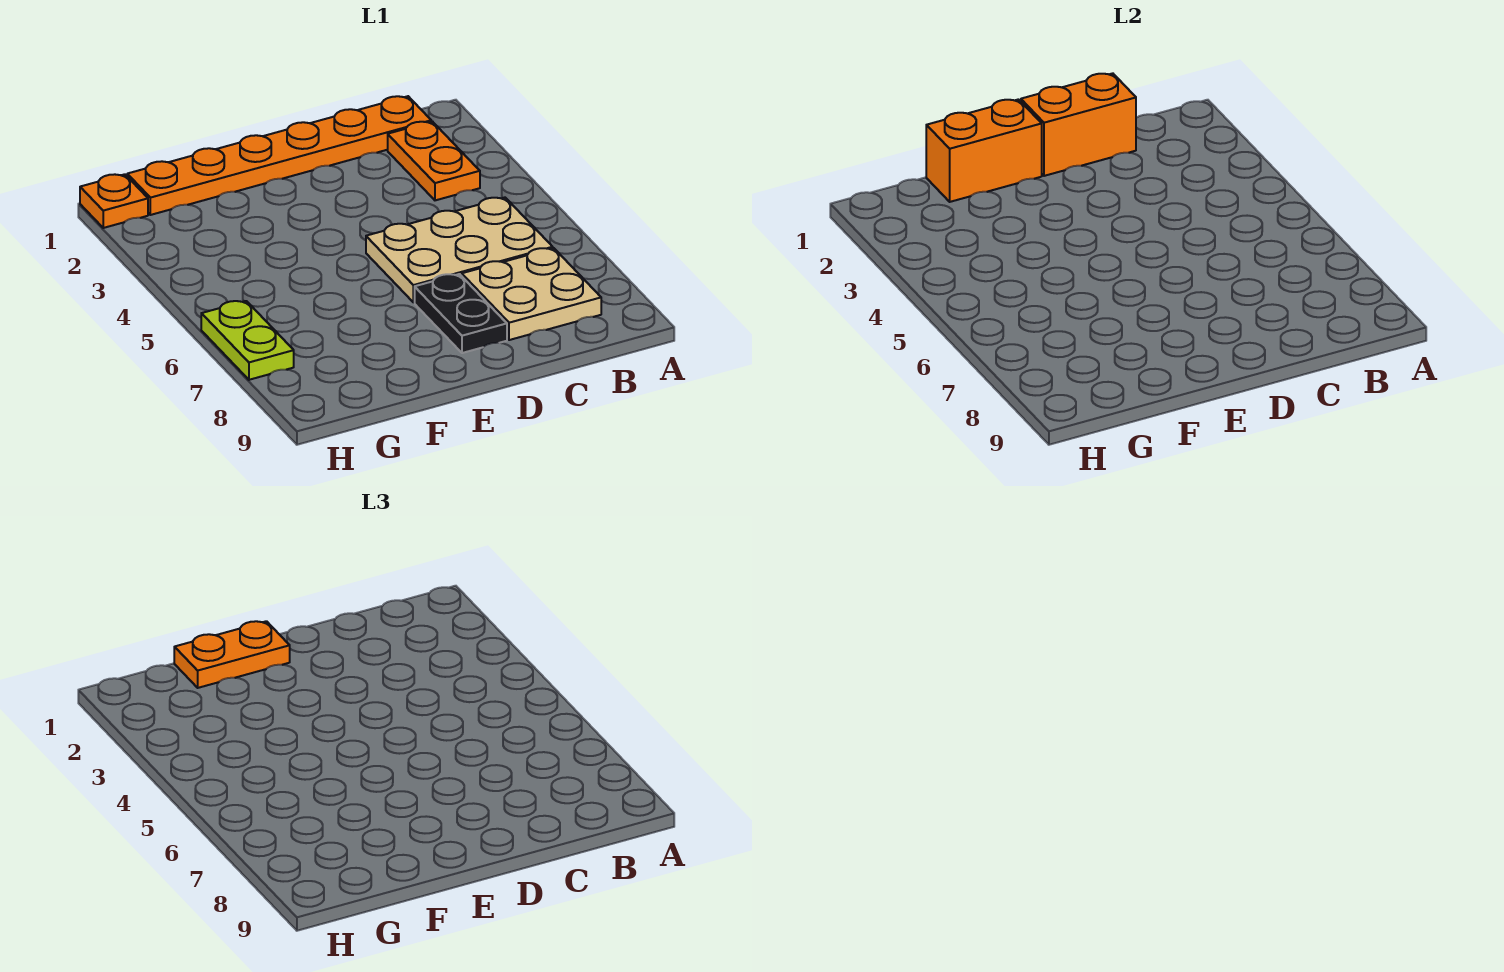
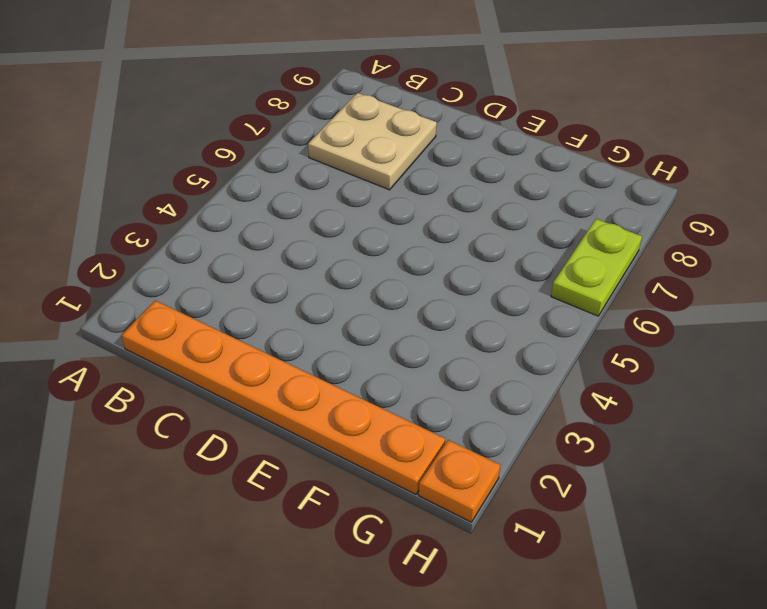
none -> orange plate B2:B3 level 1
none -> tan plate B5:D6 level 1

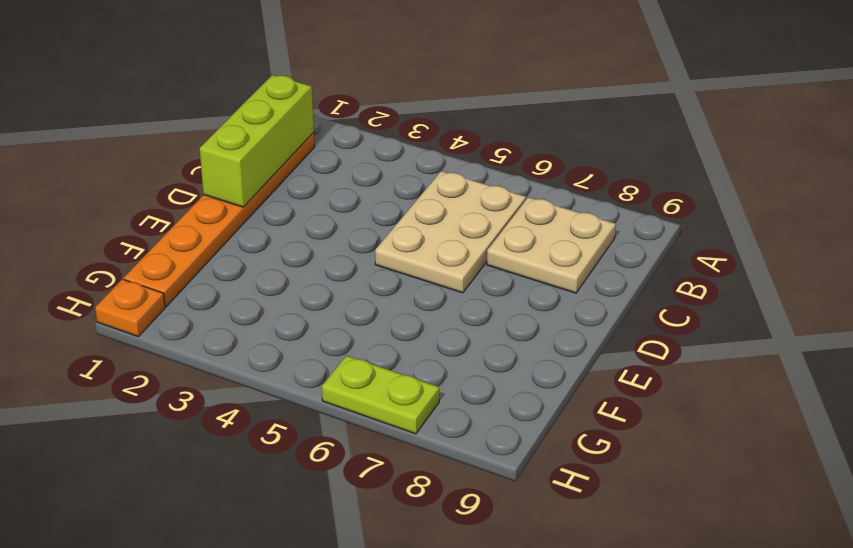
lime brick B1:D1 level 2 -> orange brick C1:D1 level 2
none -> orange plate B2:B3 level 1
none -> black plate D7:D8 level 1

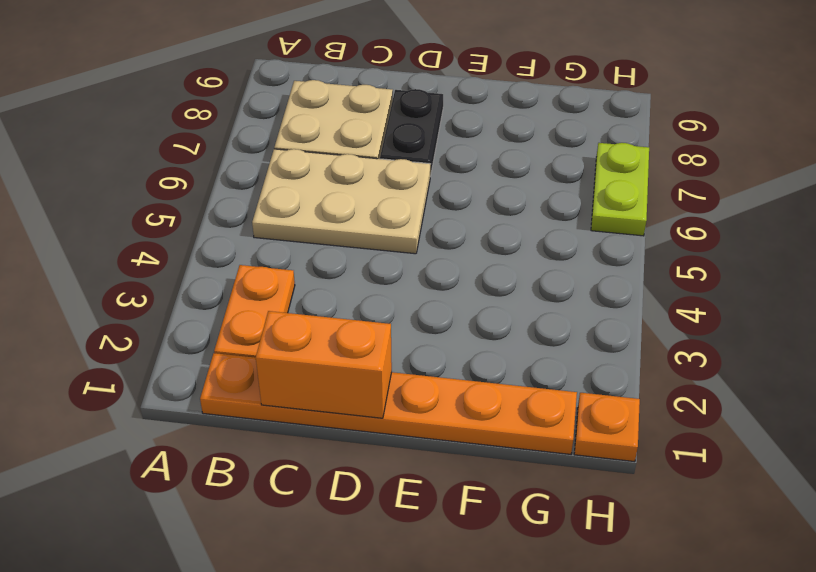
none -> orange brick E1:F1 level 2
none -> orange plate E1:F1 level 3

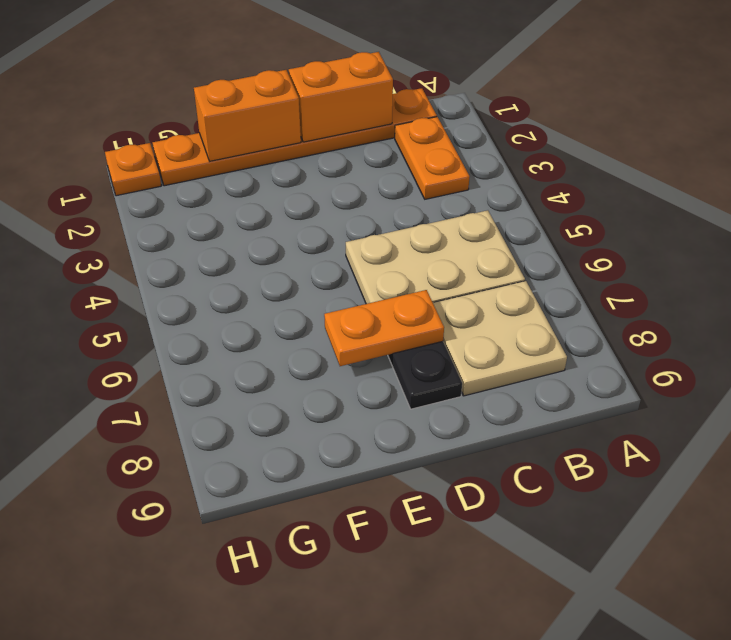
orange plate D7:E7 level 2 -> orange plate E1:F1 level 3
none -> lime plate H6:H7 level 1

